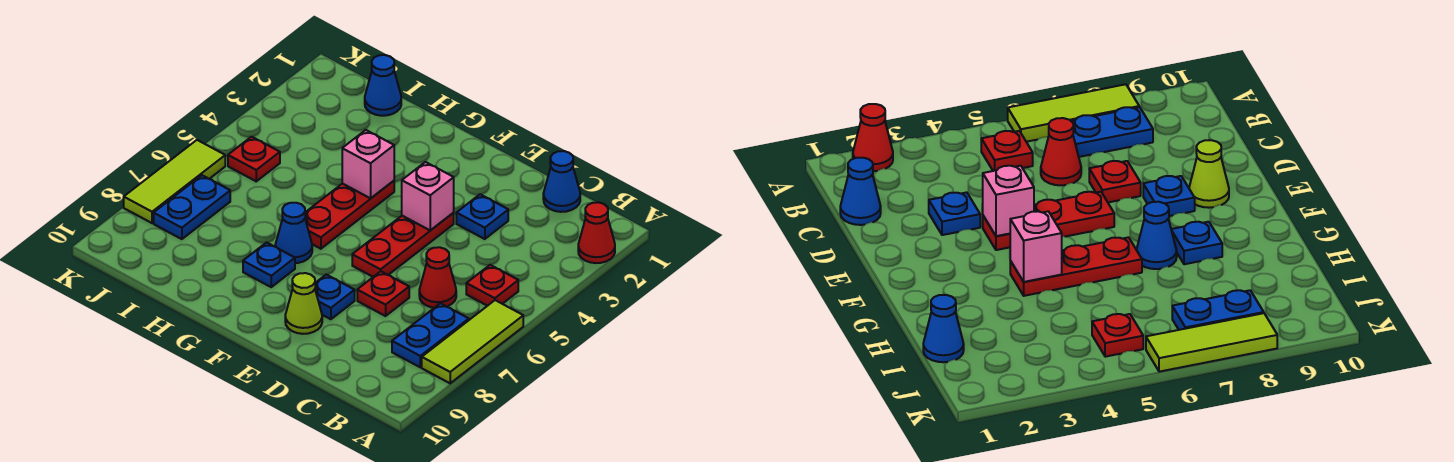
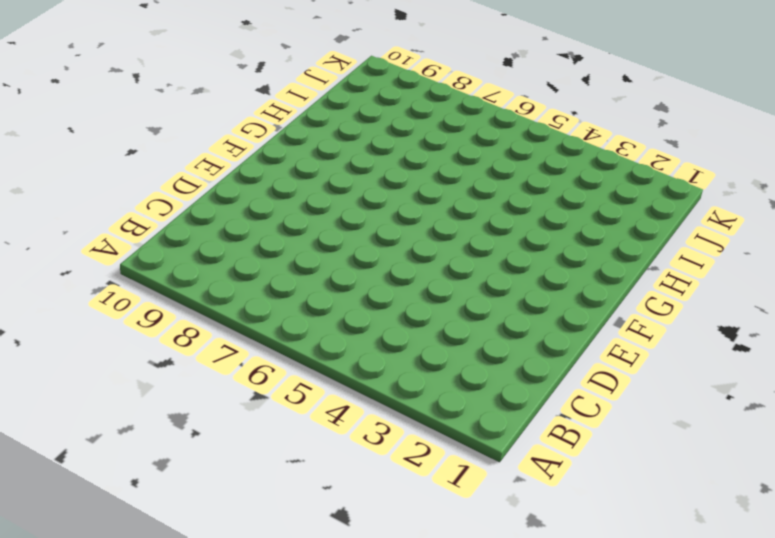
none -> red cone A2 level 1
none -> lime tile A6:A8 level 1
none -> red plate B5 level 1

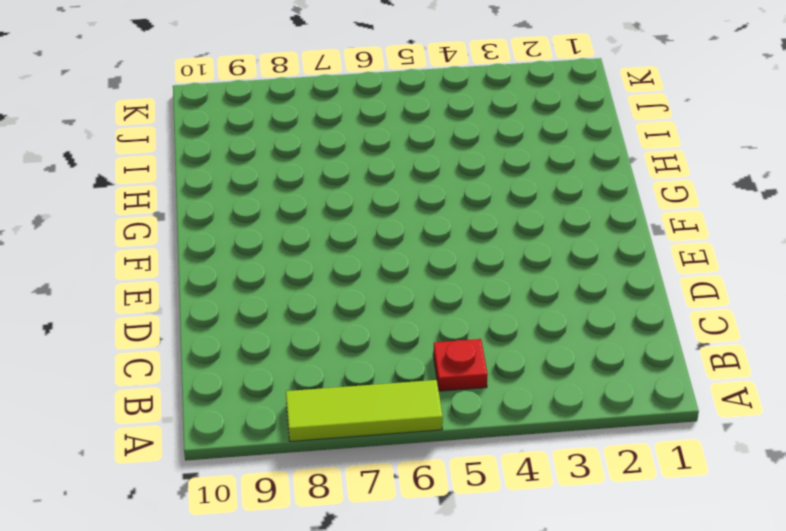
none -> red cone A2 level 1
none -> blue plate B7:B8 level 1
none -> blue cone C1 level 1

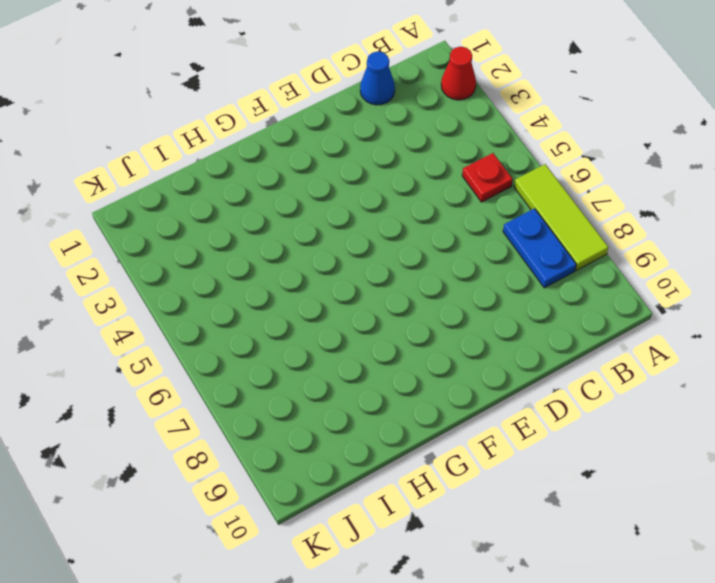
none -> red cone C6 level 1
none -> blue plate D3 level 1
none -> red plate D7 level 1

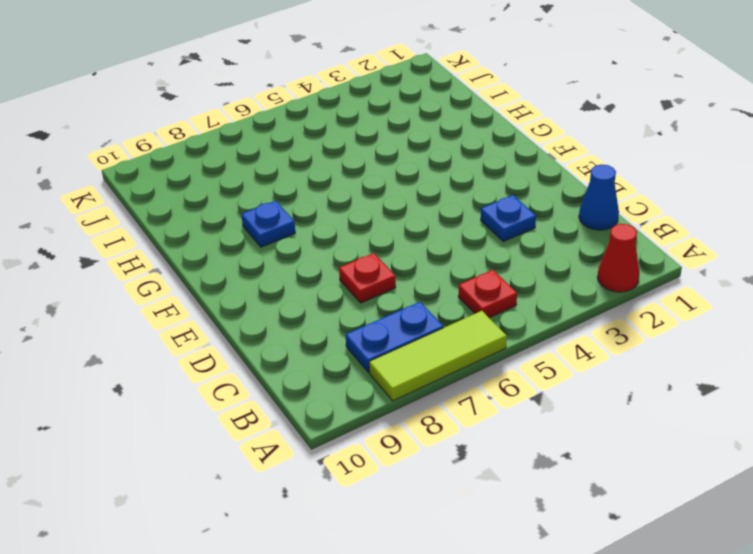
none -> red cone C6 level 1
none -> red plate E4:E6 level 1
none -> blue plate E8 level 1

